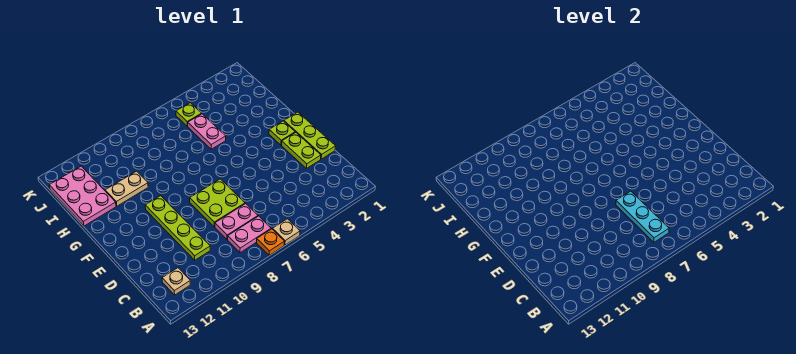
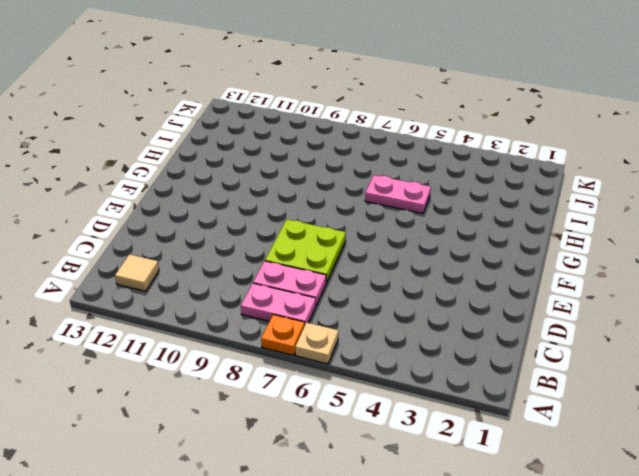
tan tile B12 level 1 -> tan plate B12 level 1
pink plate H5:H6 level 1 -> pink plate H5:I5 level 1
none -> lime plate C10:F10 level 1
none -> lime plate D1:F1 level 1
none -> lime plate D2:E2 level 1

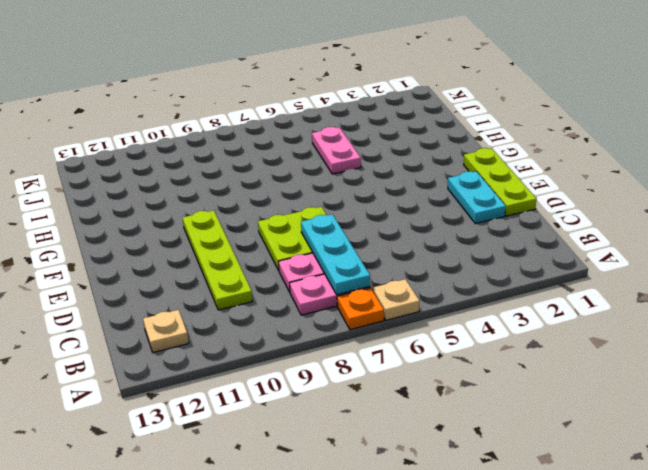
cyan plate D2:E2 level 1 -> lime plate D2:E2 level 1
none -> lime plate F2 level 1
none -> tan plate H10:H11 level 1
none -> pink plate H12:J13 level 1

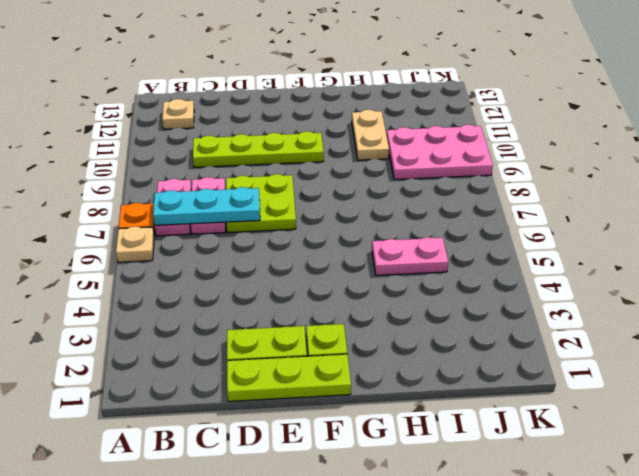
pink plate I9:K10 level 1 -> pink plate H12:J13 level 1
none -> lime plate J5 level 1

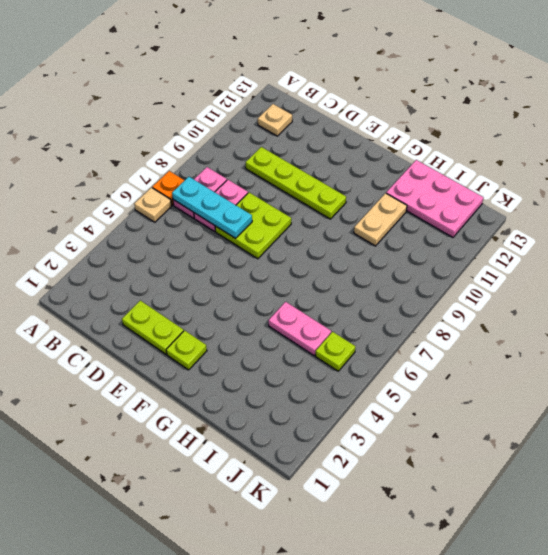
none -> lime plate D1:F1 level 1

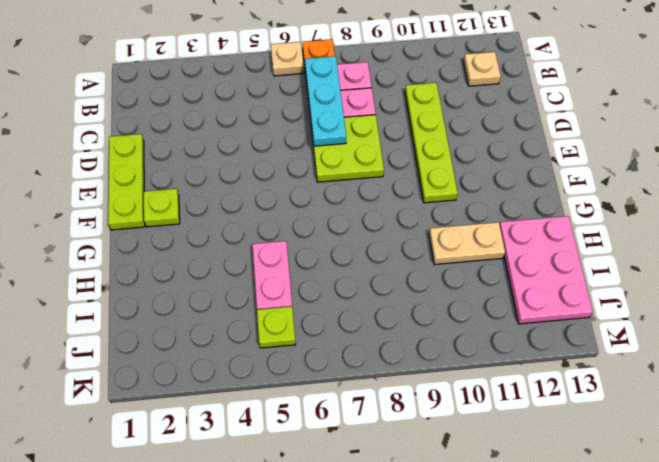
none -> lime plate D2:E2 level 1

